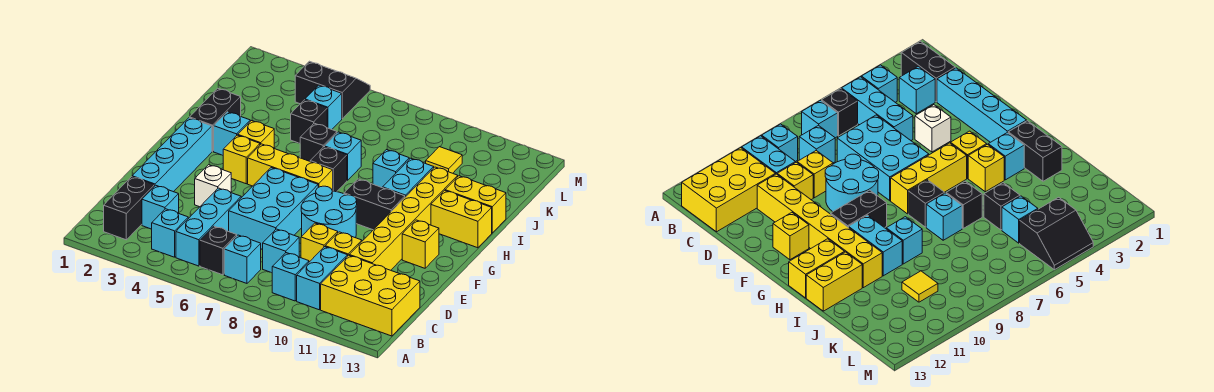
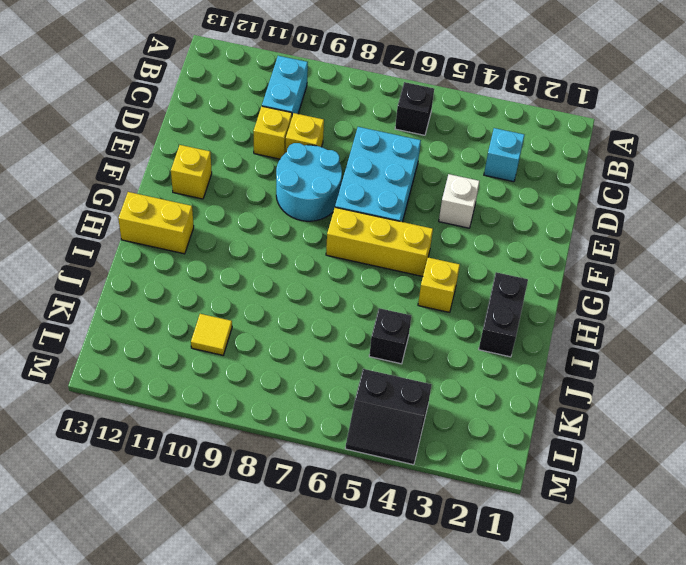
none -> black brick B2:C2 level 1
none -> cyan brick B4 level 1
none -> cyan brick B5:D5 level 1
none -> cyan brick B7 level 1

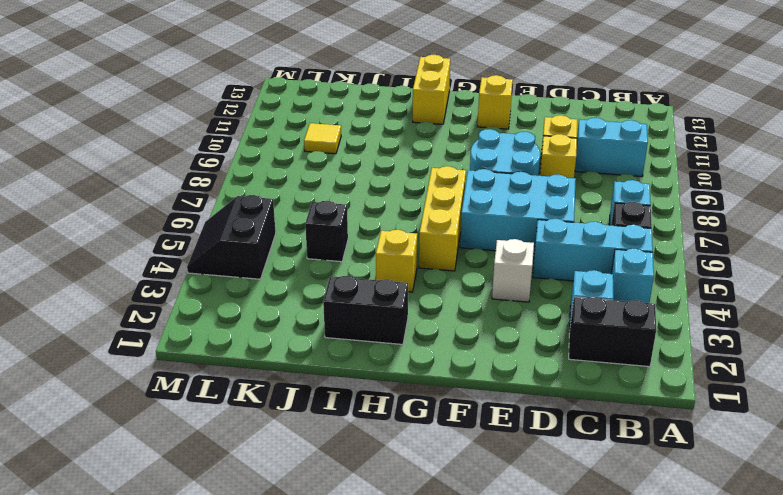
none -> cyan brick B9 level 1
none -> yellow brick B11:C13 level 1
none -> cyan brick C8 level 1
none -> cyan brick D2:G2 level 1

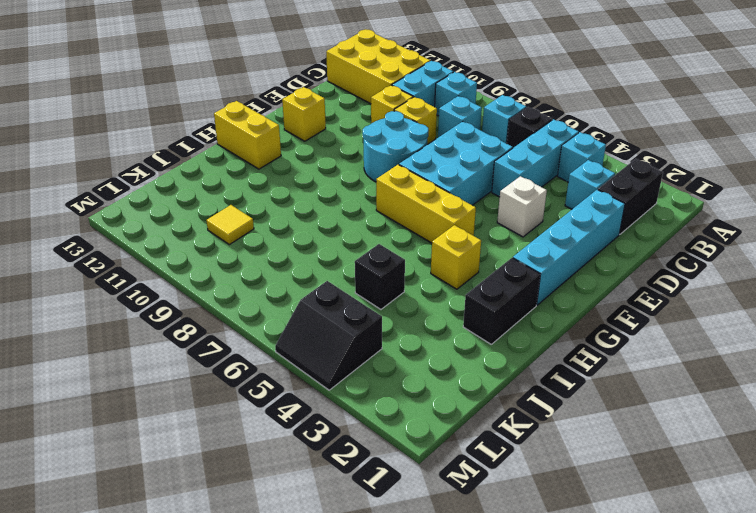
none -> yellow brick D11:I11 level 1
none -> yellow brick G4 level 1
none -> black brick G9:G10 level 1
none -> cyan brick H3 level 1

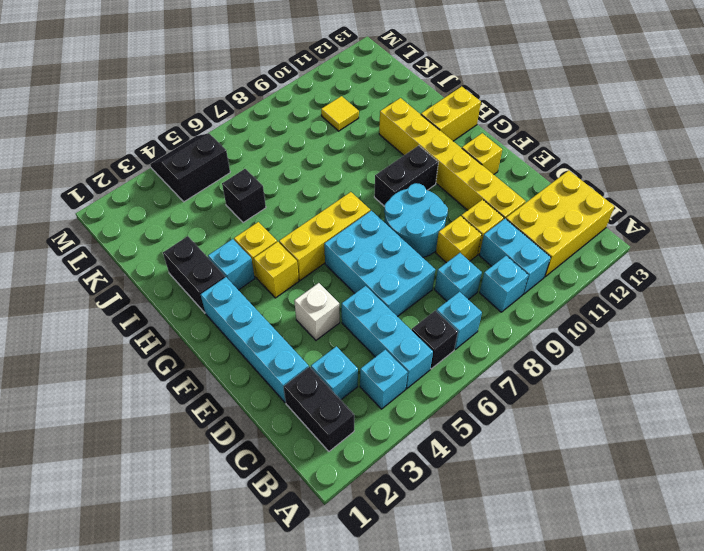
none -> black brick H7 level 1
none -> cyan brick H10:I10 level 1
none -> black brick I6 level 1
none -> cyan brick I7 level 1

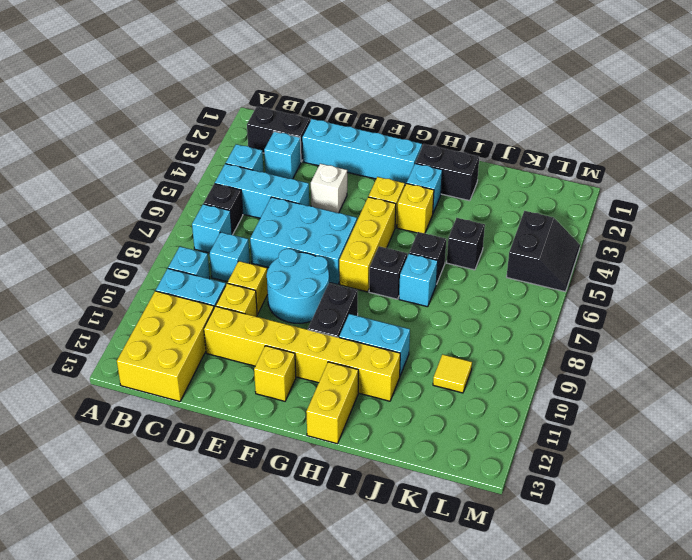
none -> cyan brick I9 level 1
none -> yellow brick I12:I13 level 1
none -> cyan brick K5 level 1

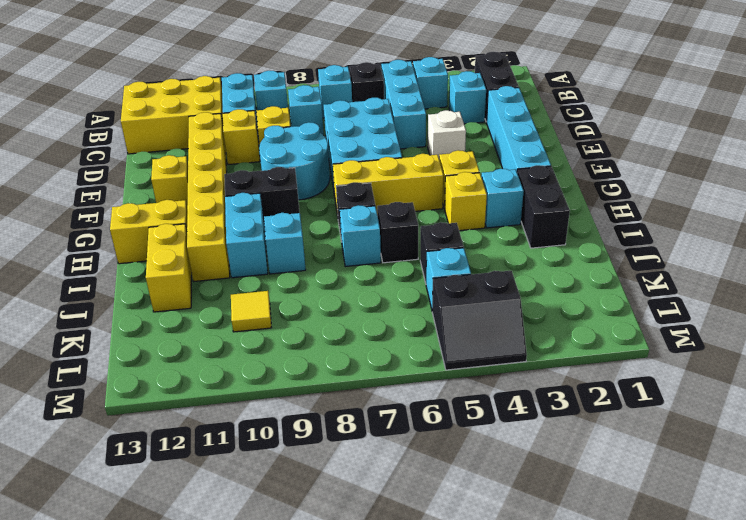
yellow brick I12:J12 level 1 -> yellow brick I12:I13 level 1

